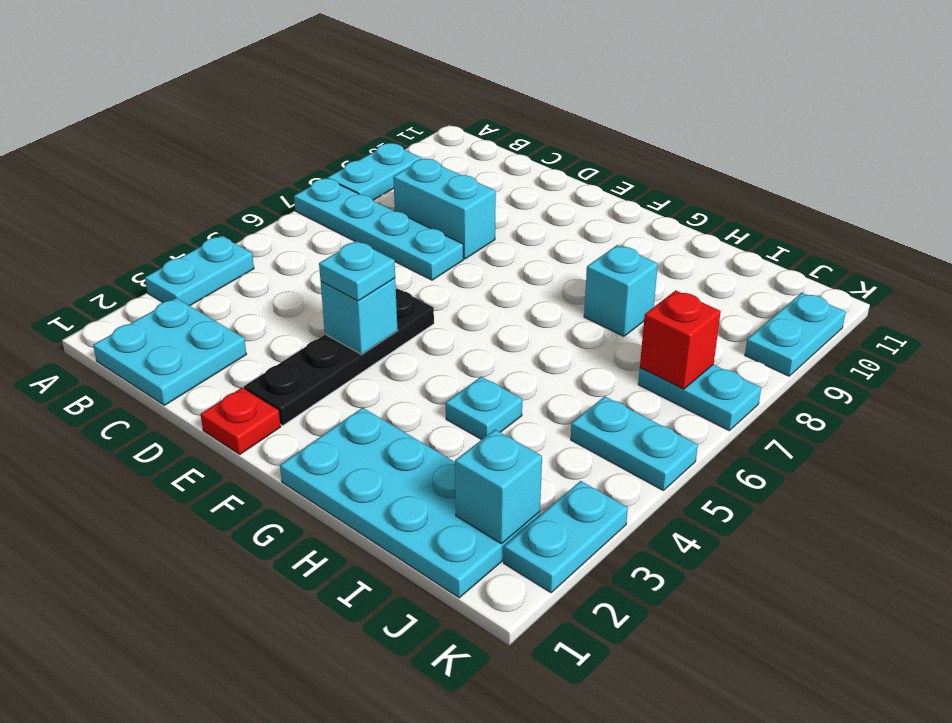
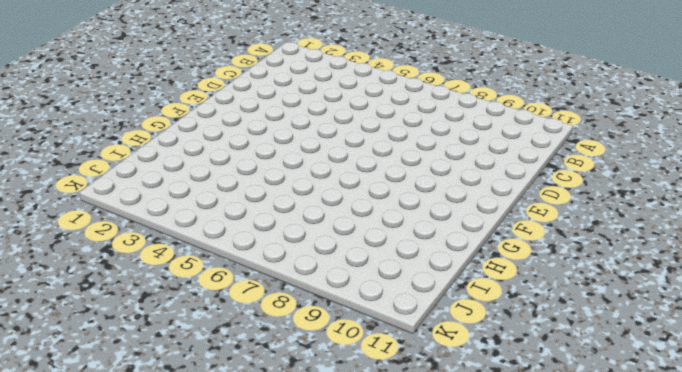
none -> cyan plate A3:A4 level 1
none -> cyan plate A7:D7 level 1
none -> cyan plate A8:A9 level 1

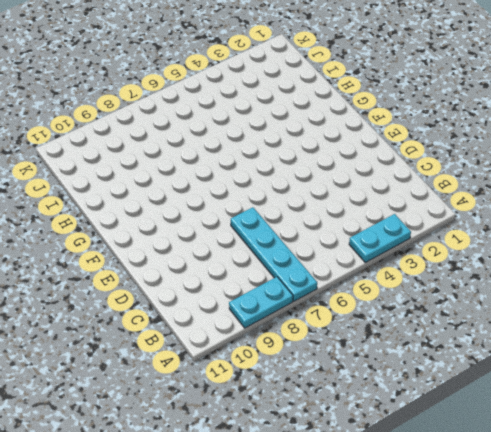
none -> cyan plate B1:C2 level 1
none -> cyan brick C8:D8 level 1
none -> red plate E1 level 1

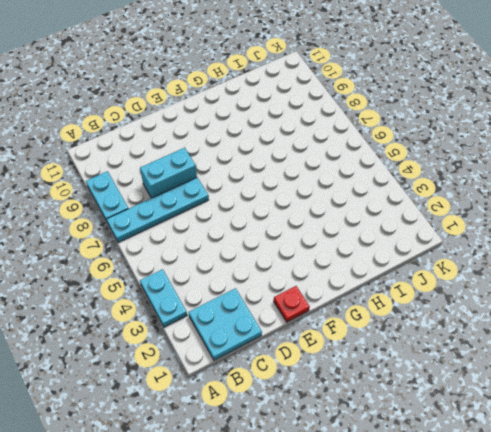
none -> black plate E2:E5 level 1
none -> cyan plate G1:J2 level 1
none -> cyan plate H4 level 1

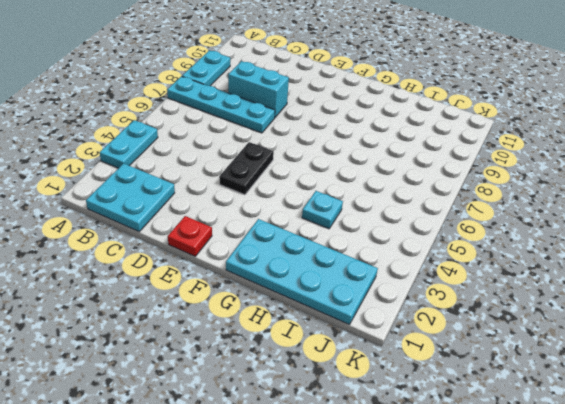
black plate E4:E5 level 1 -> black plate E2:E5 level 1
none -> cyan brick H8 level 1
none -> cyan plate J5:K5 level 1
none -> cyan plate J7:K7 level 1

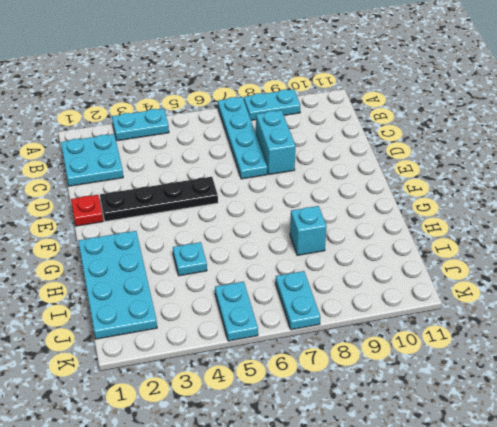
none -> cyan plate K2:K3 level 1
none -> cyan plate K9:K10 level 1
none -> cyan brick E4 level 2

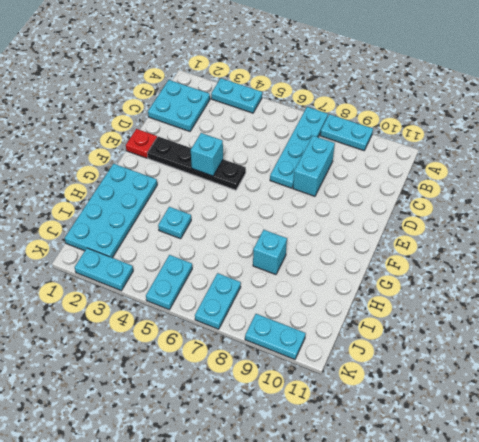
none -> cyan brick J2 level 2
none -> red brick J7 level 2
none -> cyan plate E4 level 3

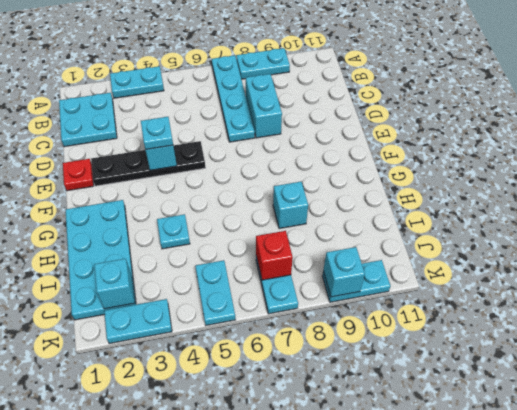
cyan brick K9 level 2 -> none

